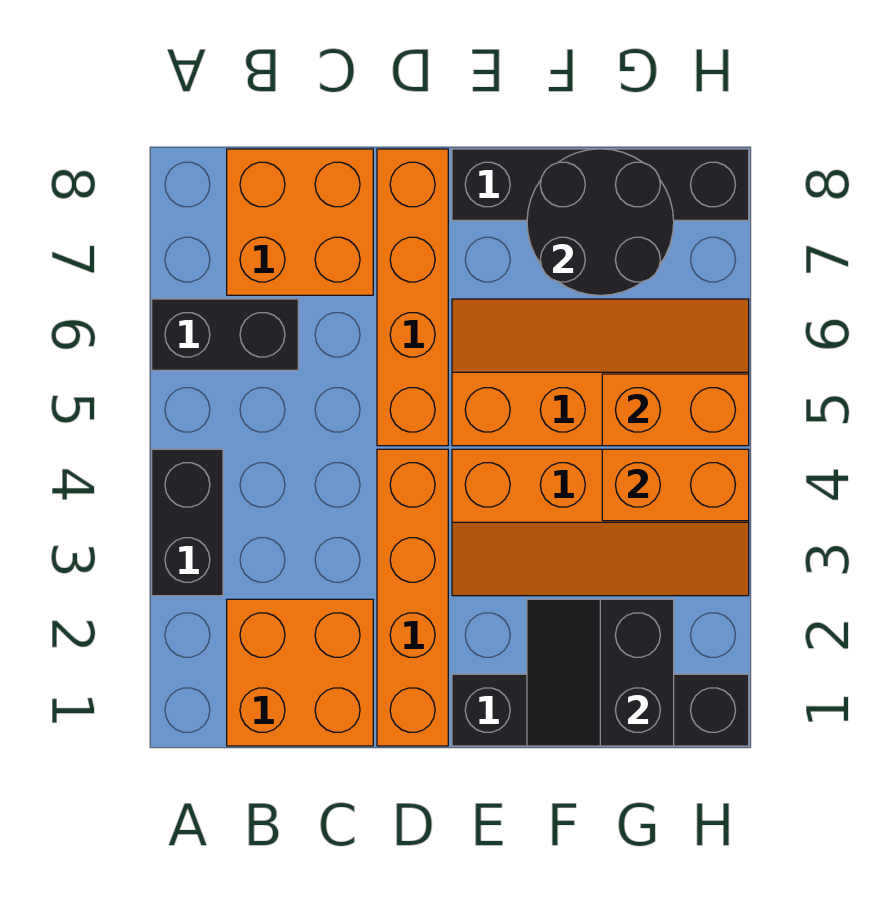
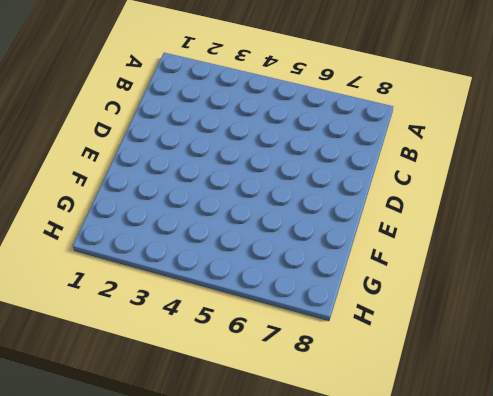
none -> black brick A3:A4 level 1
none -> black brick A6:B6 level 1
none -> orange brick B1:C2 level 1

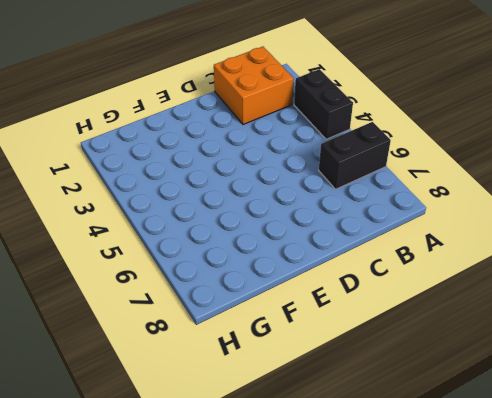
none -> orange brick B7:C8 level 1
none -> orange brick D1:D4 level 1
none -> orange brick D5:D8 level 1

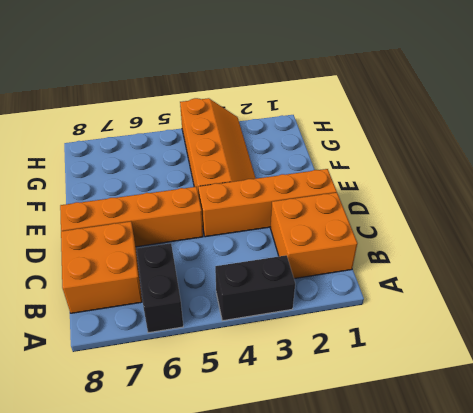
none -> black brick E1:H1 level 1
none -> orange slope E5:H6 level 1 top 5
none -> black brick E8:H8 level 1

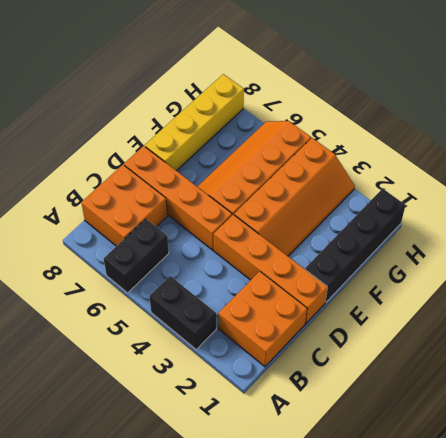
yellow brick E8:H8 level 1 -> black brick E8:H8 level 1
none -> black slope F1:G2 level 2 top G
none -> black round brick F7:G8 level 2
none -> orange brick G4:H4 level 2

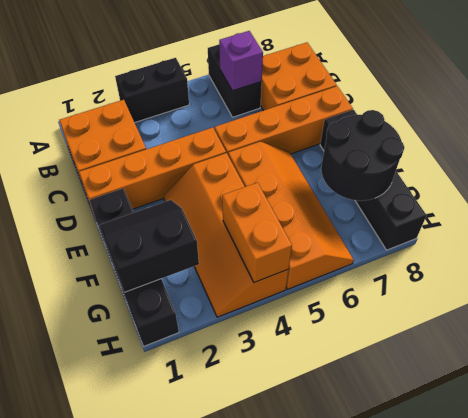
purple brick B6 level 2 -> none
none -> orange brick G5:H5 level 2

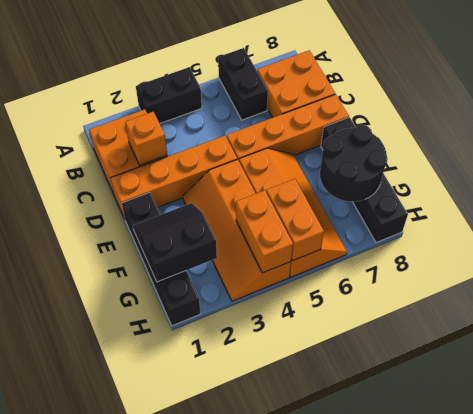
orange brick C2 level 2 -> none

